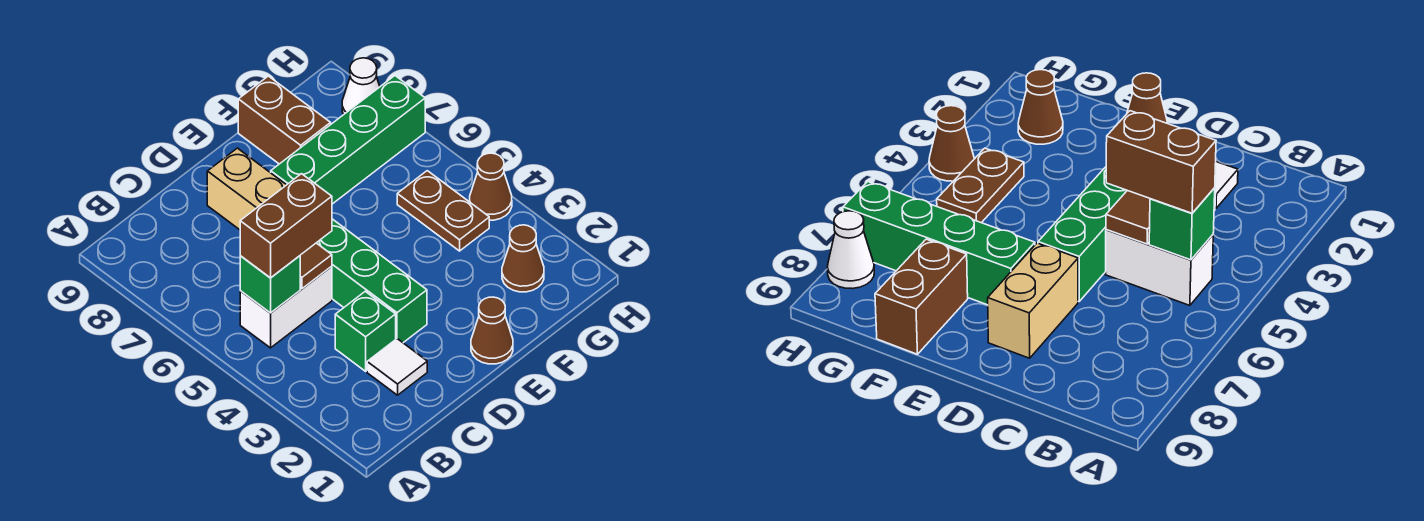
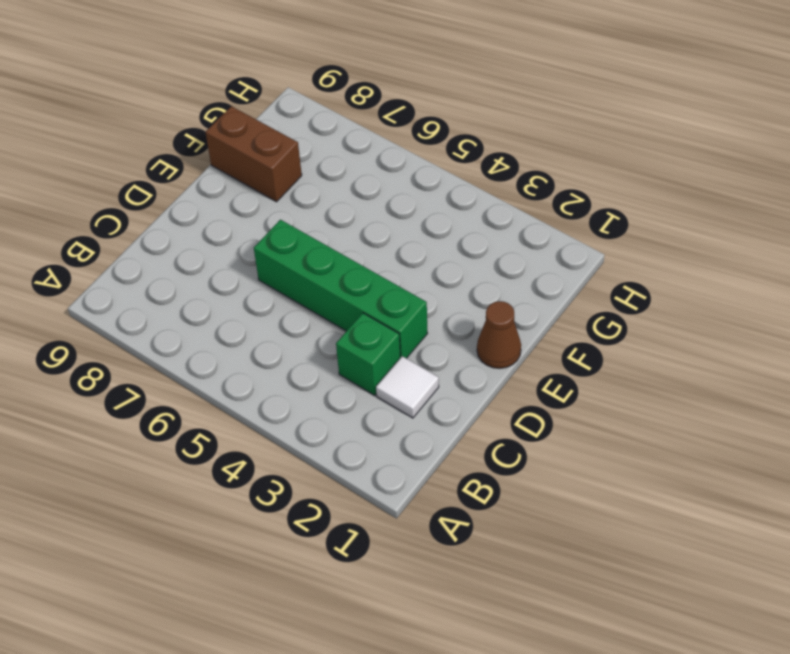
none -> white brick B5:C5 level 1
none -> tan brick D7:D8 level 1
none -> green brick E7:H7 level 1

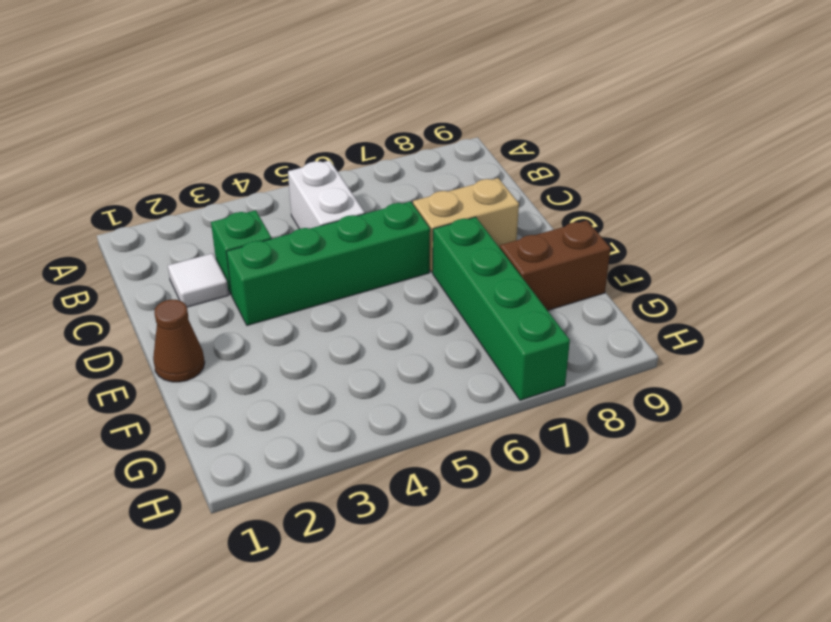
none -> brown cone G2 level 1
none -> brown plate G4:G5 level 1
none -> brown cone H4 level 1

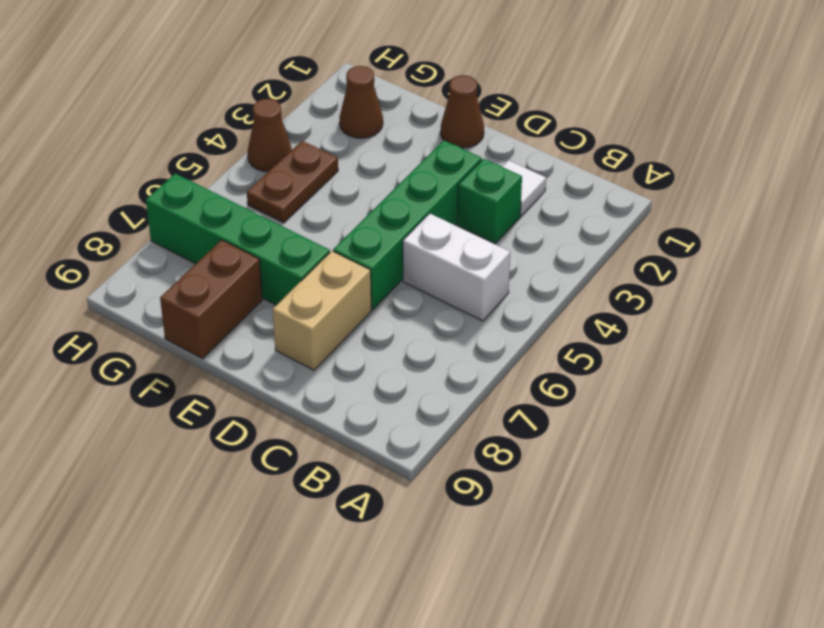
none -> white cone H8 level 1
none -> green brick B5 level 2
none -> brown tile C5 level 2

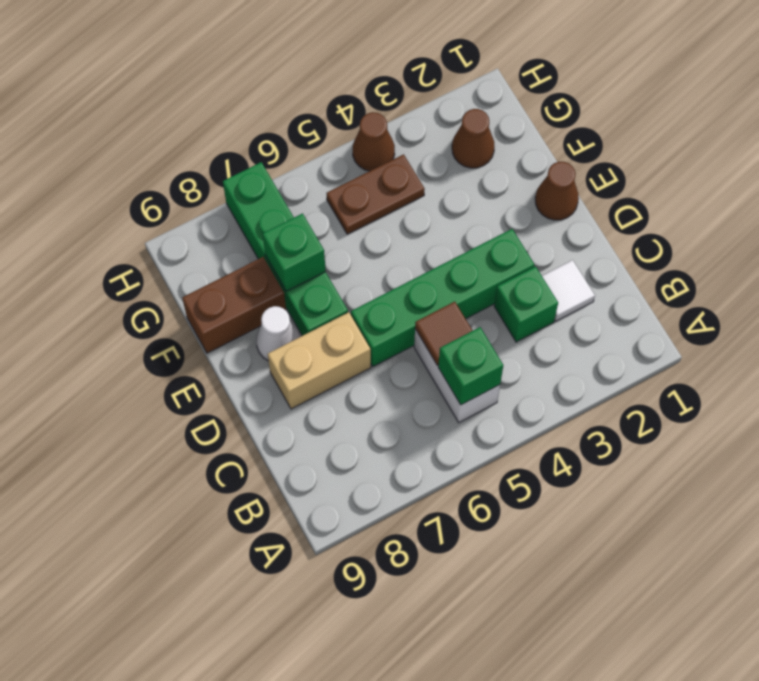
white cone E8 level 1 -> white cone H8 level 1
green brick F7 level 2 -> none
none -> brown brick B5:C5 level 3

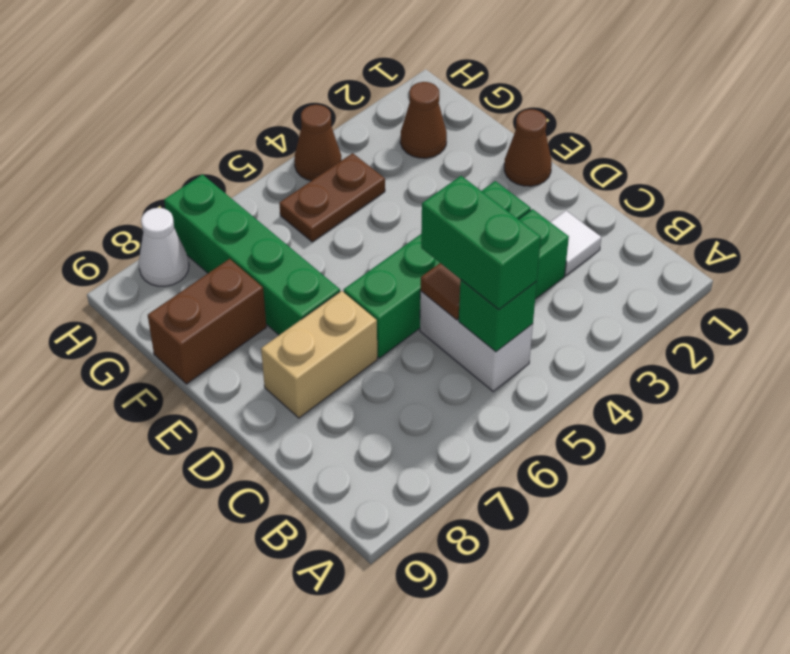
green brick B5:C5 level 3 -> brown brick B5:C5 level 3

